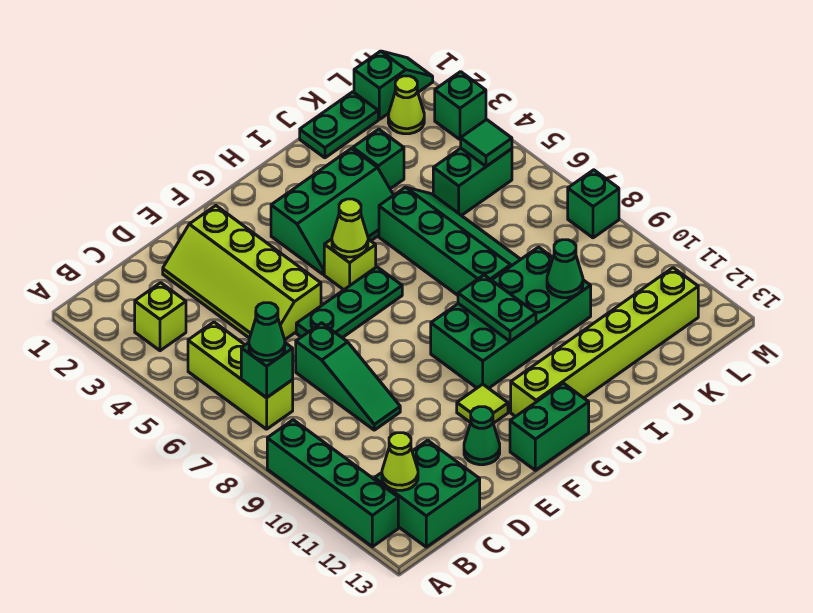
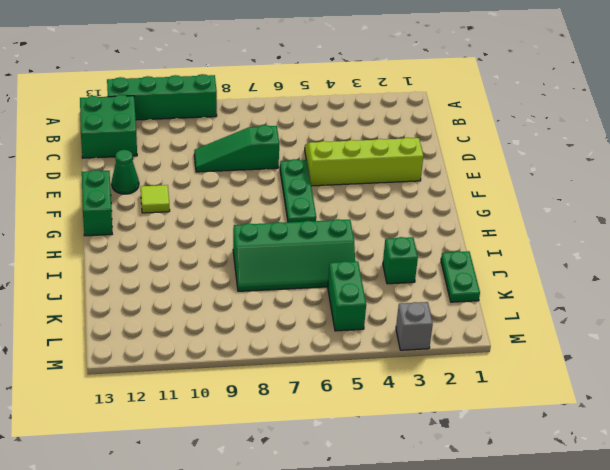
grey brick M3 level 1 -> green brick M3 level 1
none -> lime brick B3 level 1
none -> lime brick B5:B7 level 1
none -> green slope G3:I4 level 1 top 3

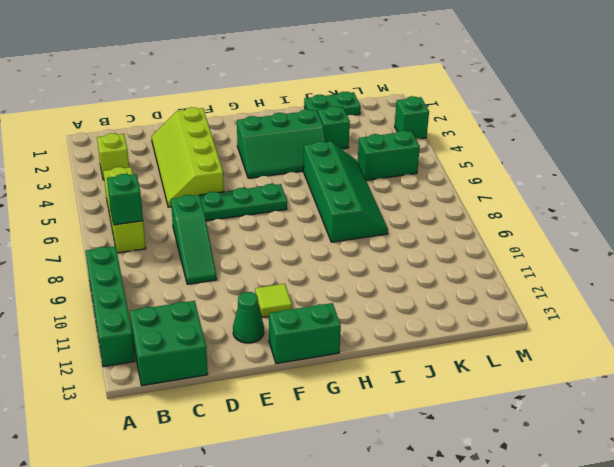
none -> lime brick G5 level 1
none -> green brick G9:J10 level 1
none -> lime brick G12:L12 level 1

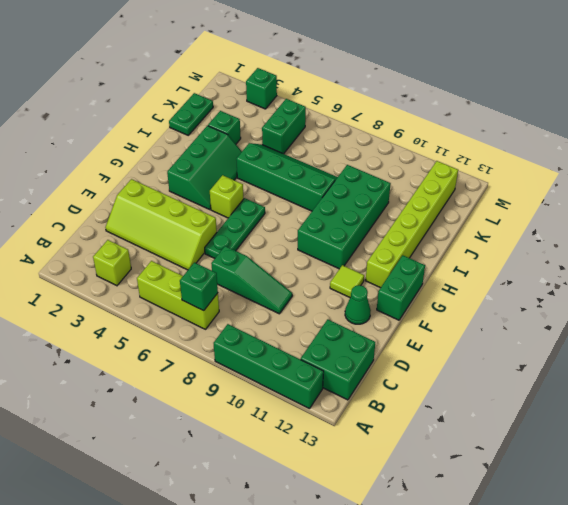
none -> green slope L1:M1 level 1 top L
none -> lime cone L2 level 1
none -> green brick M8 level 1

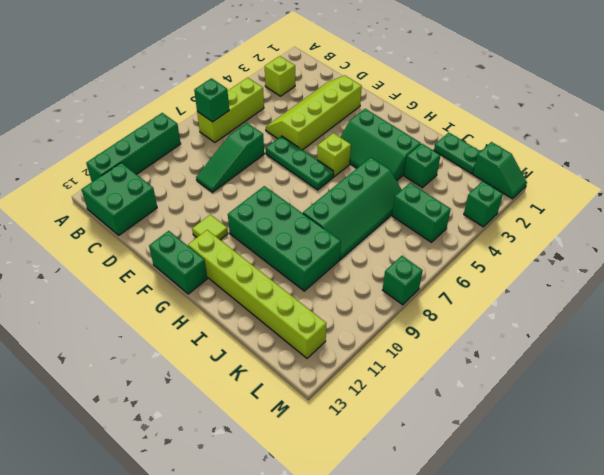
none -> green cone E12 level 1
none -> lime cone L2 level 1
none -> lime cone B12 level 2

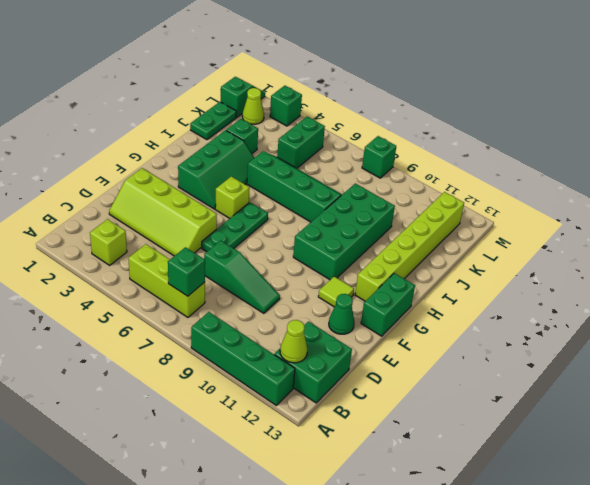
none -> lime cone G5 level 2
none -> green plate H9:H10 level 2
none -> green cone J10 level 2

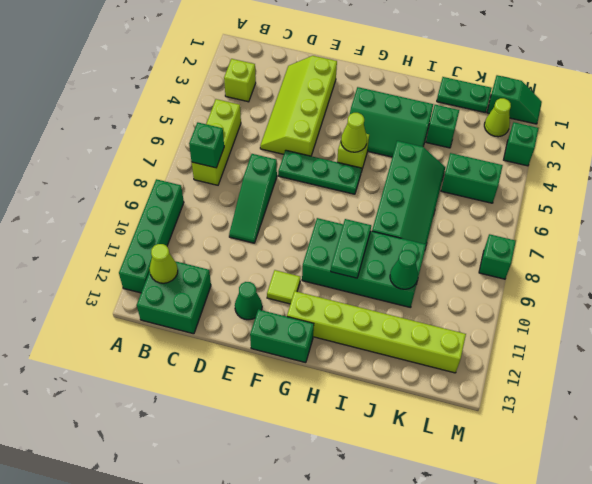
none -> green tile L5 level 2
none -> green cone B7 level 3

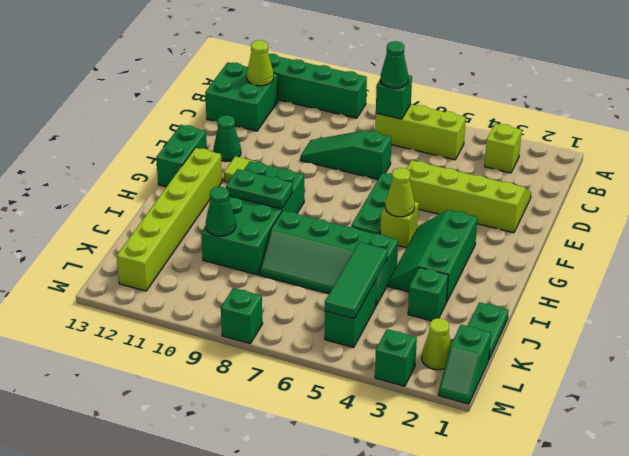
green tile J5:L5 level 2 -> green tile L5 level 2

